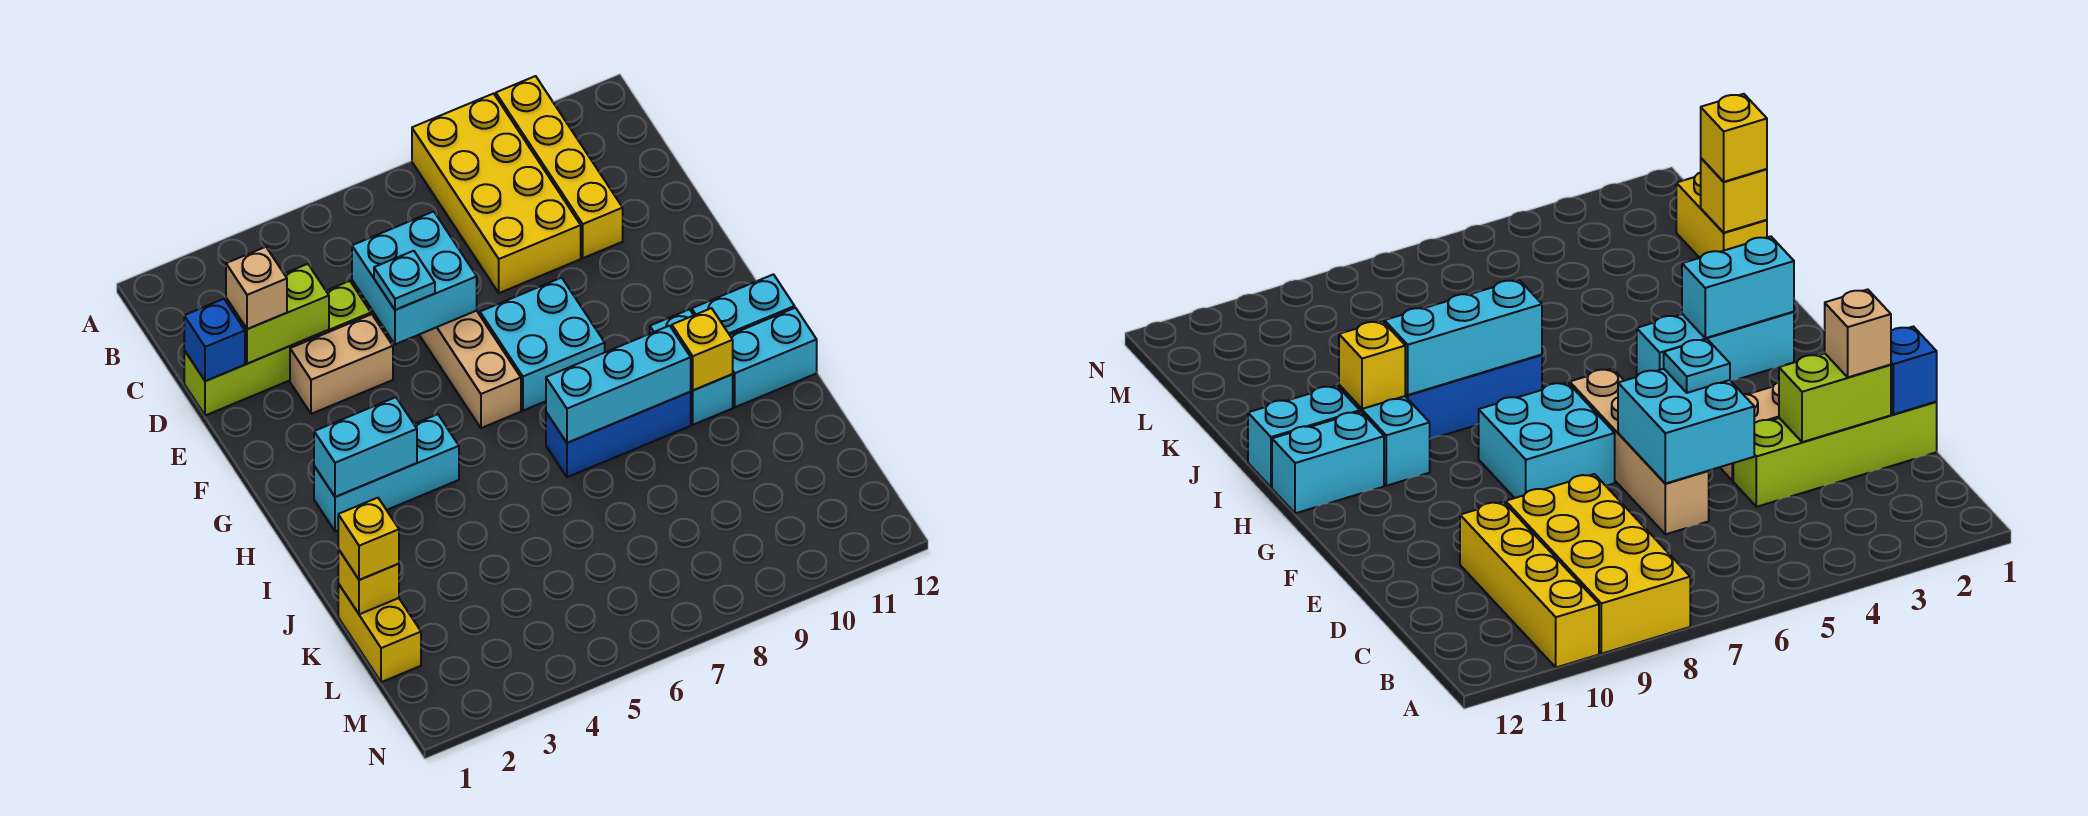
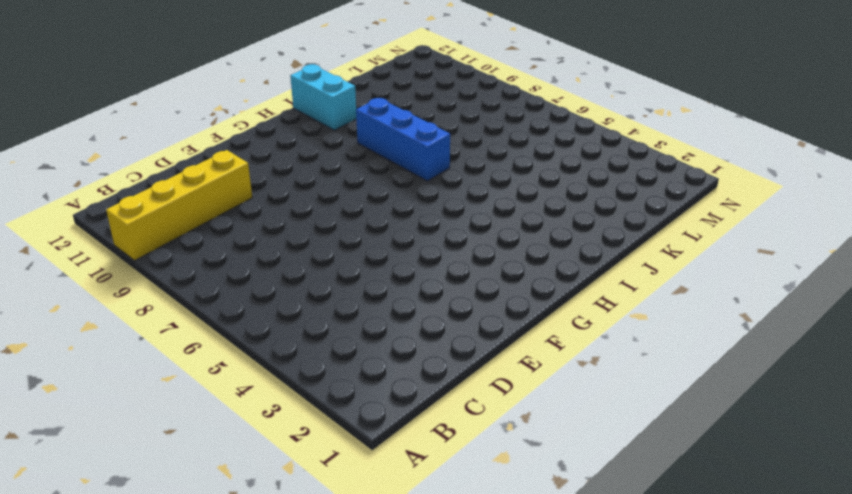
none -> yellow brick A8:D9 level 1
none -> lime brick D1:D4 level 1
none -> tan brick D6:G6 level 1

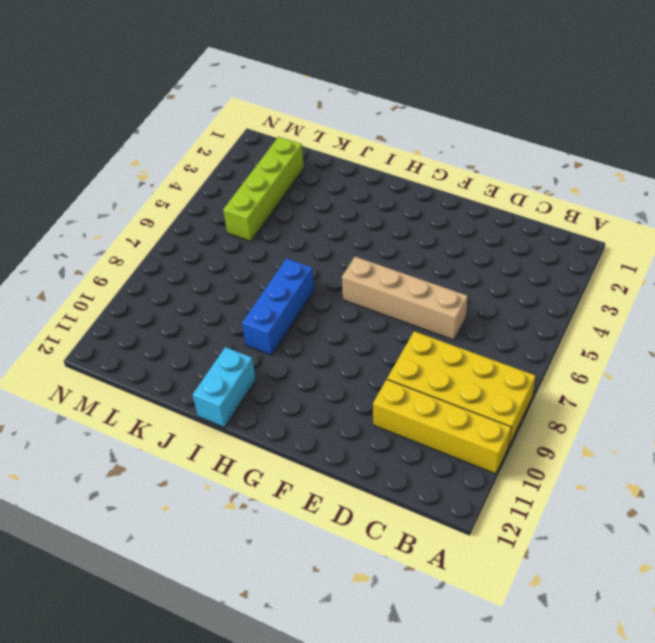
lime brick L2:L5 level 1 -> lime brick D1:D4 level 1
none -> tan brick E3:E4 level 1
none -> cyan brick F7:G8 level 1
none -> cyan brick H2:H4 level 1

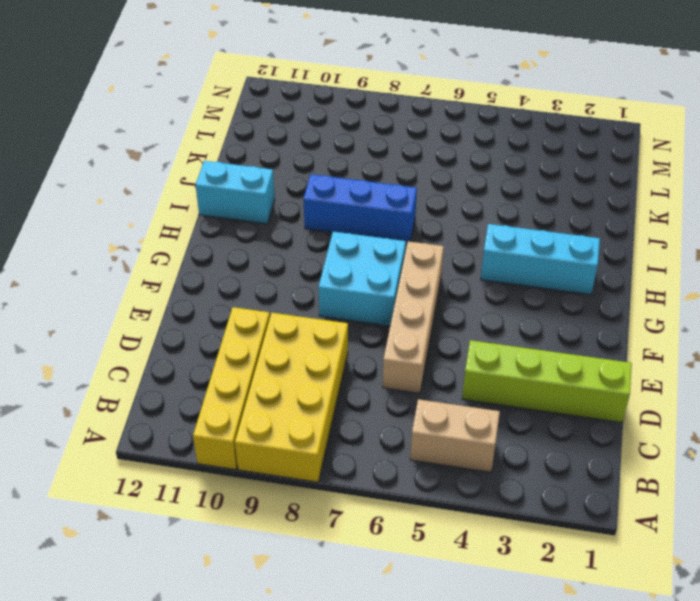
tan brick B4:B5 level 1 -> tan brick E3:E4 level 1
none -> cyan brick H10:I10 level 1
none -> cyan brick H11:H12 level 1
none -> yellow brick K1:L1 level 1

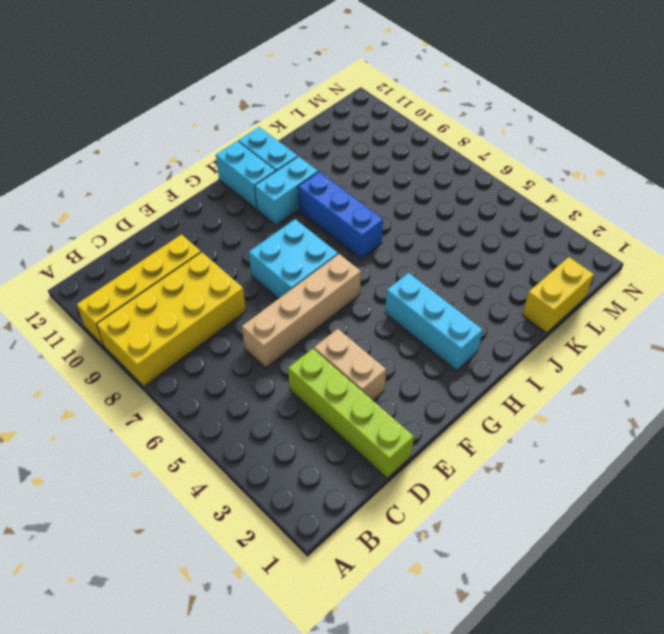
none -> blue brick D1 level 2
none -> lime brick D2:D3 level 2
none -> cyan brick D5:E6 level 2

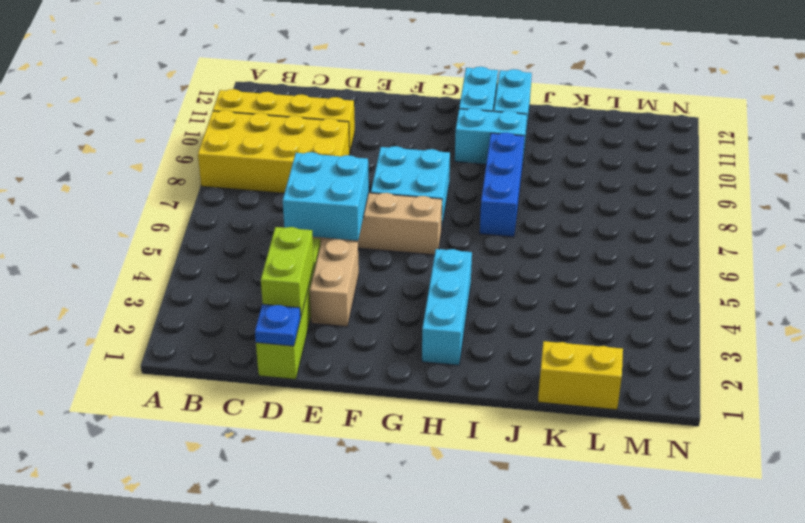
blue plate D1 level 2 -> blue brick D1 level 2
none -> cyan brick H2:H3 level 2
none -> cyan brick I7:I9 level 2
none -> yellow brick I10 level 2

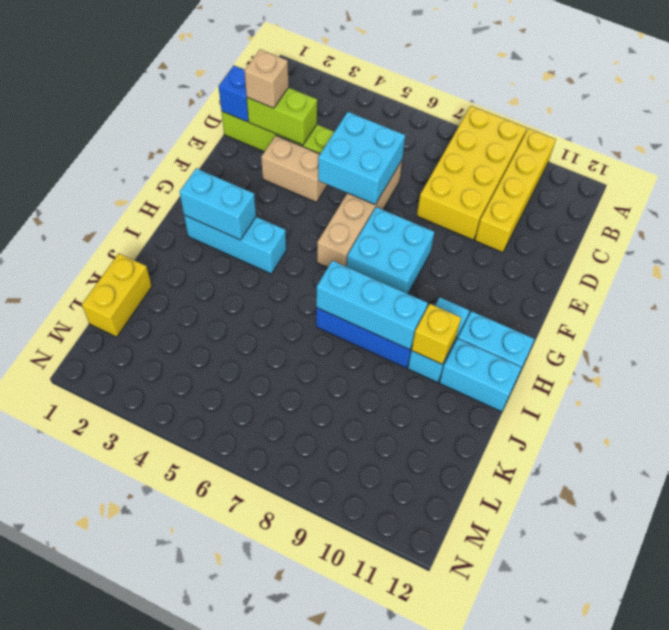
none -> yellow brick K1 level 2
none -> cyan plate E5 level 3
none -> yellow brick K1 level 3

